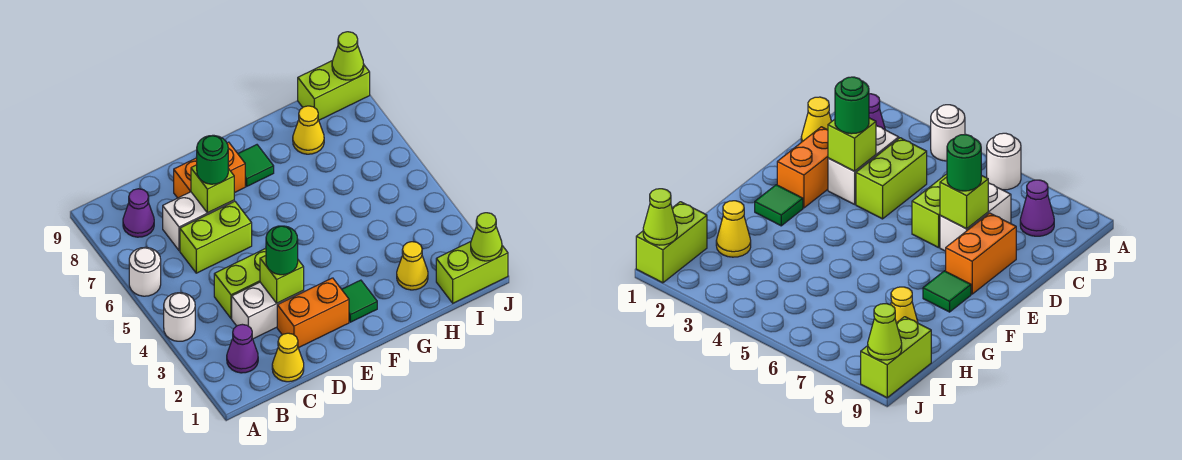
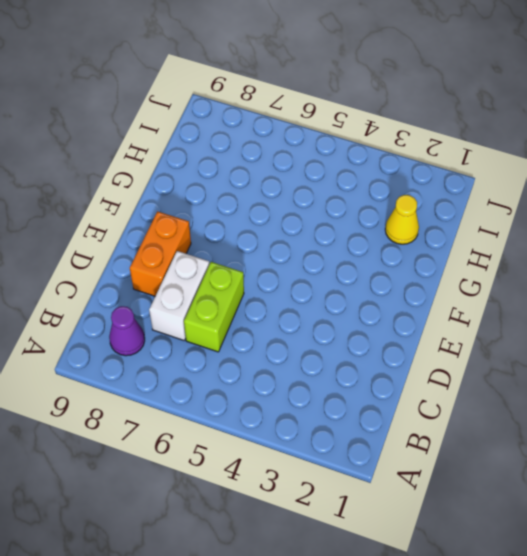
none -> white round brick A4 level 1
none -> white round brick A6 level 1
none -> purple cone B2 level 1

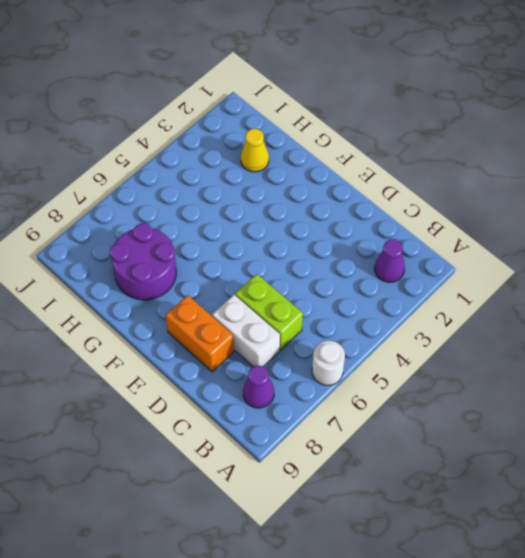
purple round brick G7:H8 level 1 -> yellow cone H8 level 1
none -> white round brick A4 level 1
none -> yellow cone C1 level 1
none -> white brick C3:D3 level 1

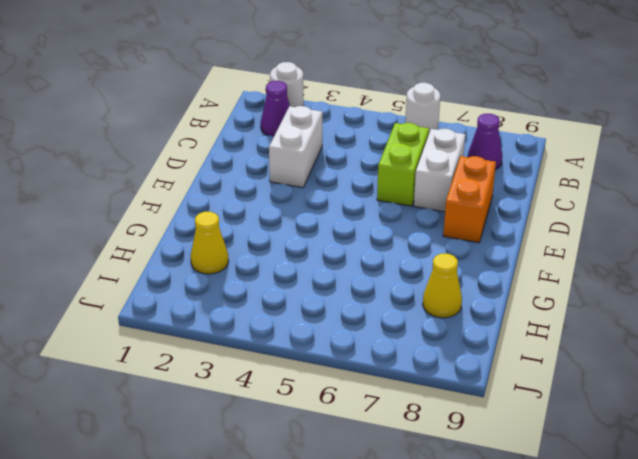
white round brick A2 level 1 -> white round brick A4 level 1
none -> yellow cone C1 level 1
none -> lime brick C4:D4 level 1
none -> orange brick D2:E2 level 1

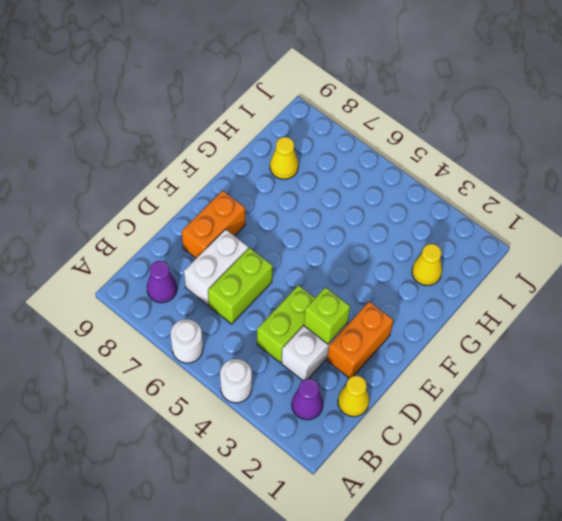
none -> green tile F2 level 1
none -> green tile F8 level 1
none -> lime brick I1:J1 level 1

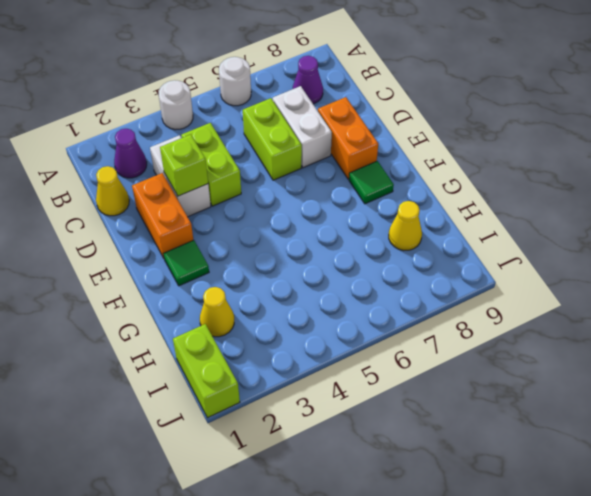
none -> lime brick I9:J9 level 1
none -> lime brick D7 level 2
none -> lime cone J1 level 2

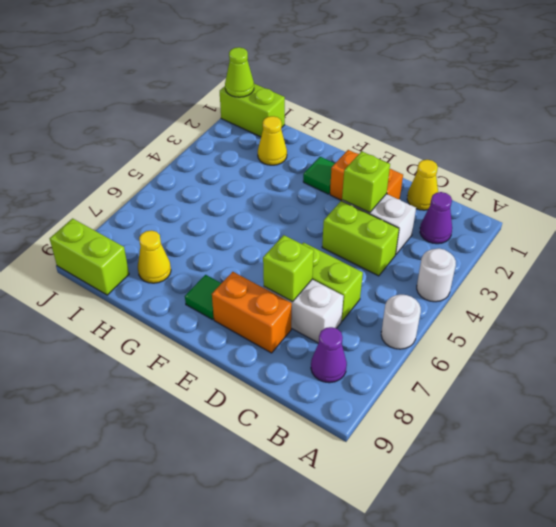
none -> lime cone J9 level 2
none -> green round brick D3 level 3
none -> green round brick D7 level 3

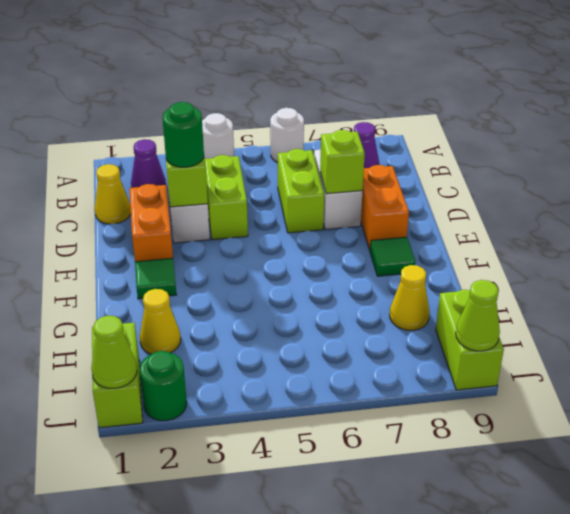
green round brick J2 level 1 -> green round brick D7 level 3

